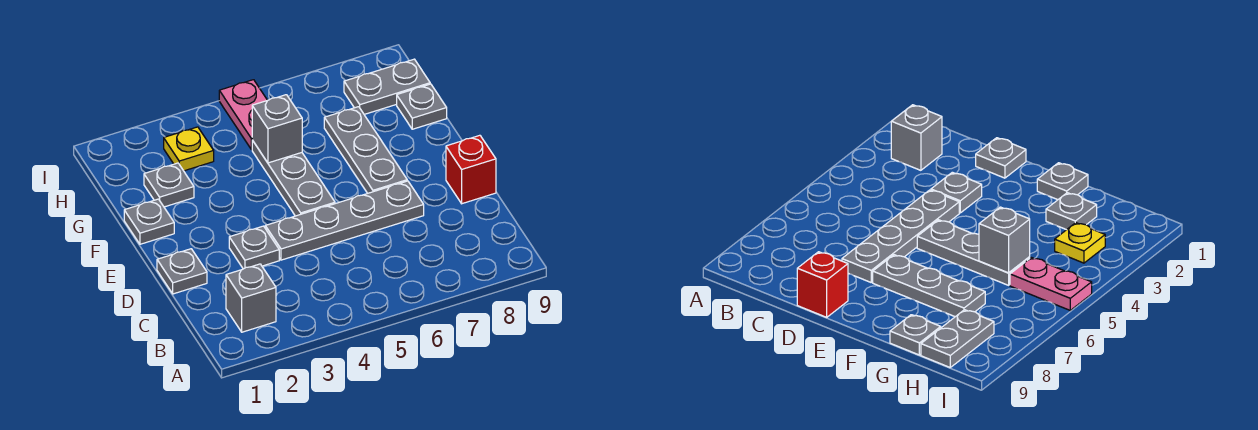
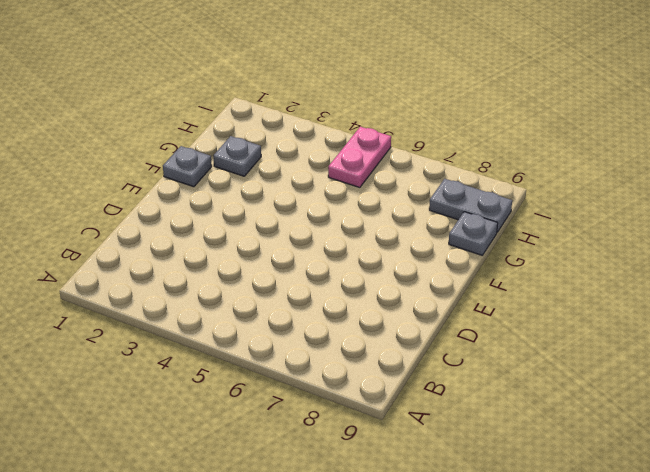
none -> grey brick B2 level 1
none -> grey plate D1 level 1
none -> grey plate D3 level 1

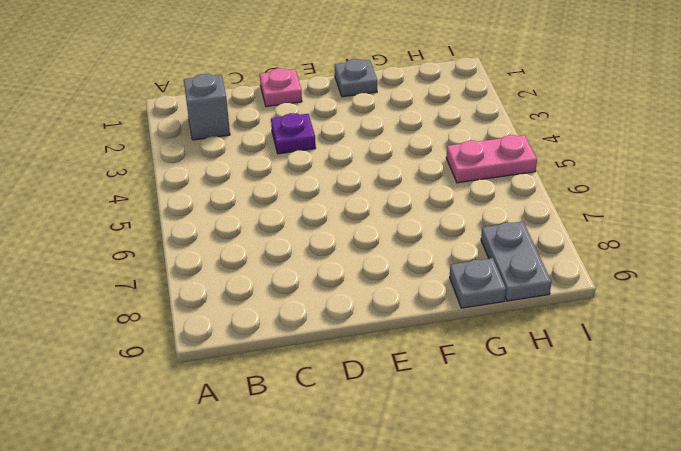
pink plate D1 level 1 -> grey plate D1 level 1
purple plate D3 level 1 -> grey plate D3 level 1
none -> grey plate D4:D7 level 1
none -> red brick D9 level 1
none -> grey plate E5:G5 level 1

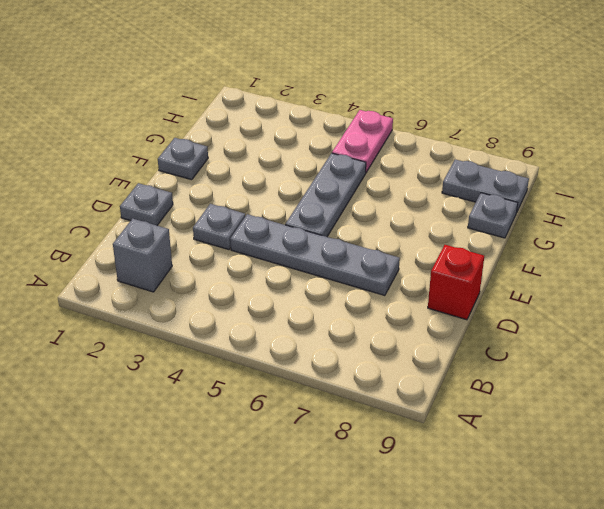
none -> grey plate E7:G7 level 1
none -> grey plate G2 level 1
none -> yellow plate H3 level 1

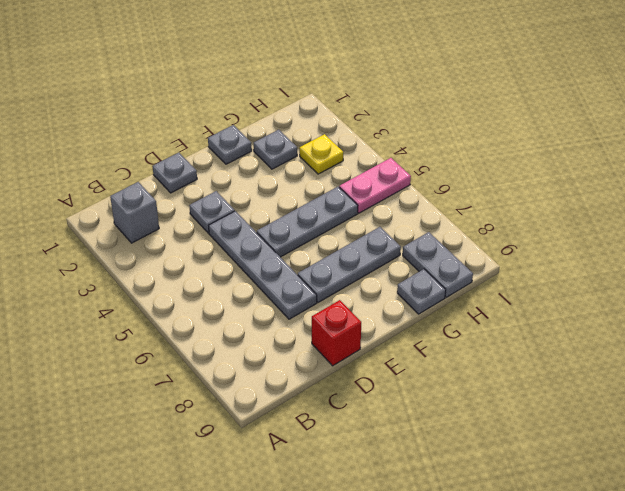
none -> grey brick G5 level 2

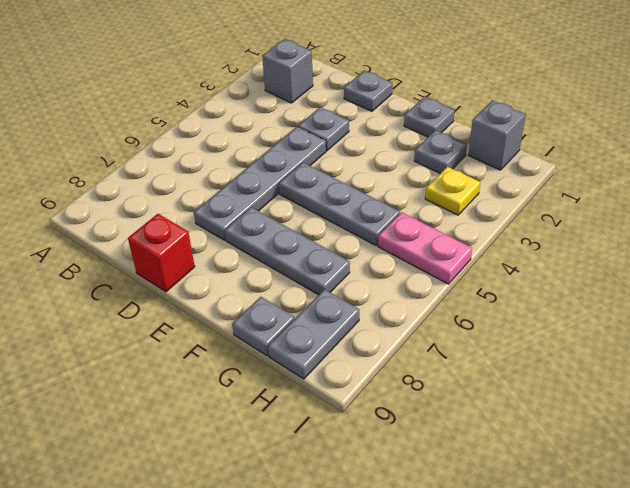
grey brick H1 level 1 -> grey brick G5 level 2

